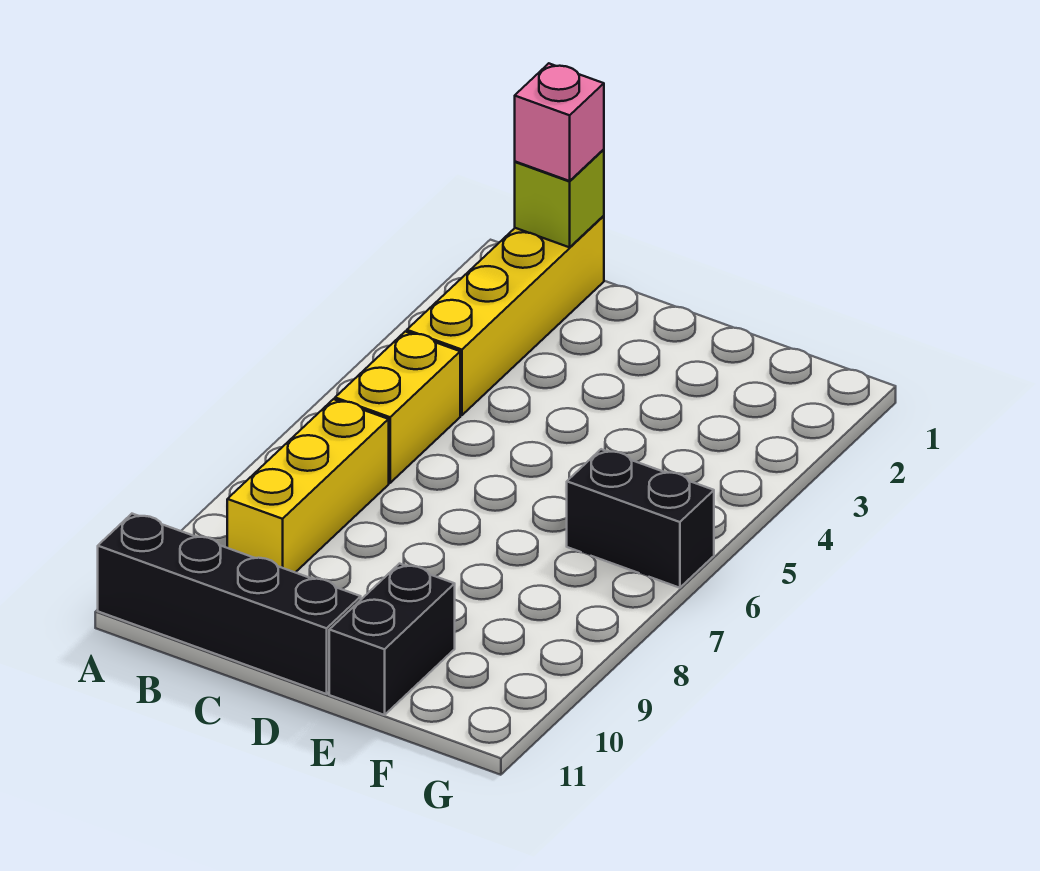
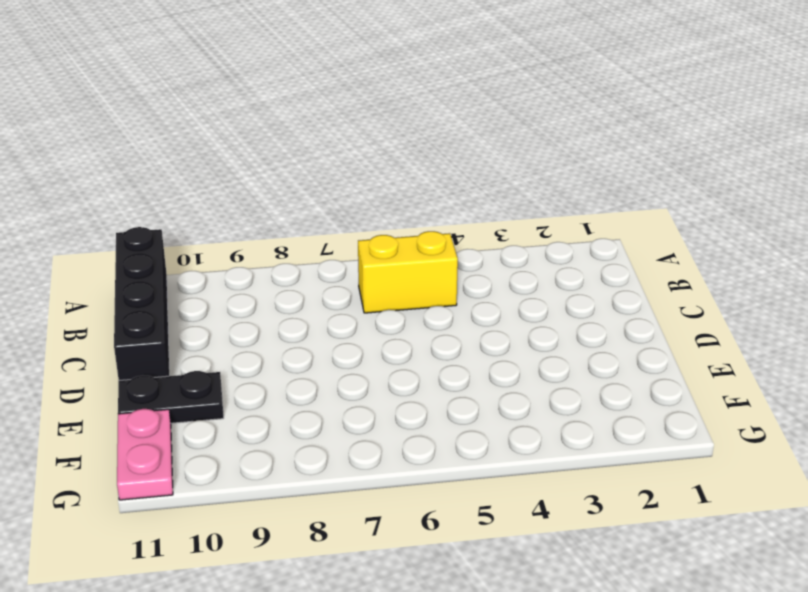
black plate E10:E11 level 1 -> black brick E10:E11 level 1
pink plate F11:G11 level 1 -> none
none -> yellow brick B1:B4 level 1
none -> yellow brick B7:B9 level 1

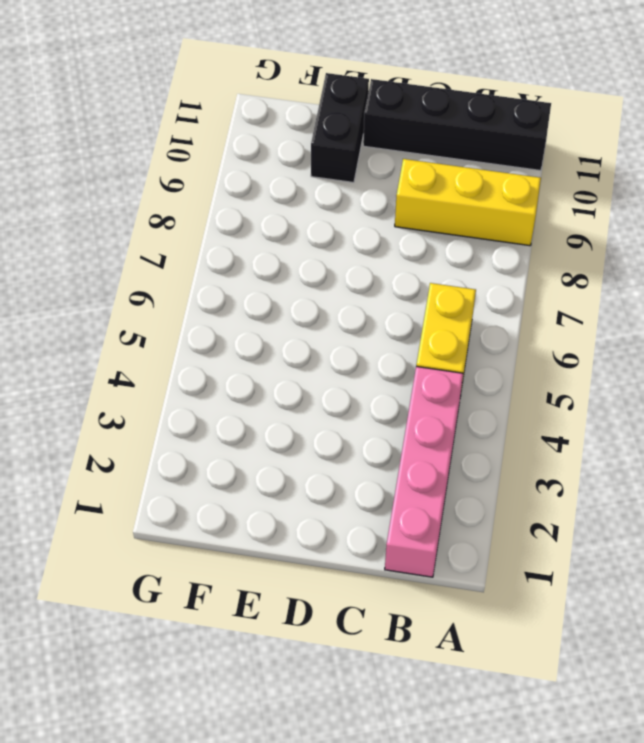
yellow brick A9:C9 level 1 -> yellow brick B7:B9 level 1
pink brick B1:B4 level 1 -> yellow brick B1:B4 level 1
none -> black brick F6:G6 level 1
none -> lime brick B1 level 2

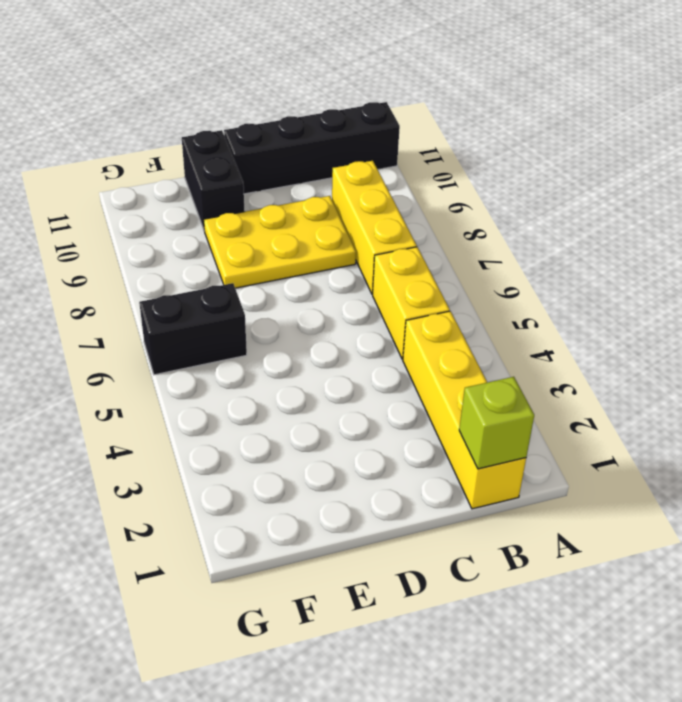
yellow plate C8:E9 level 1 -> none
none -> pink brick B1 level 3

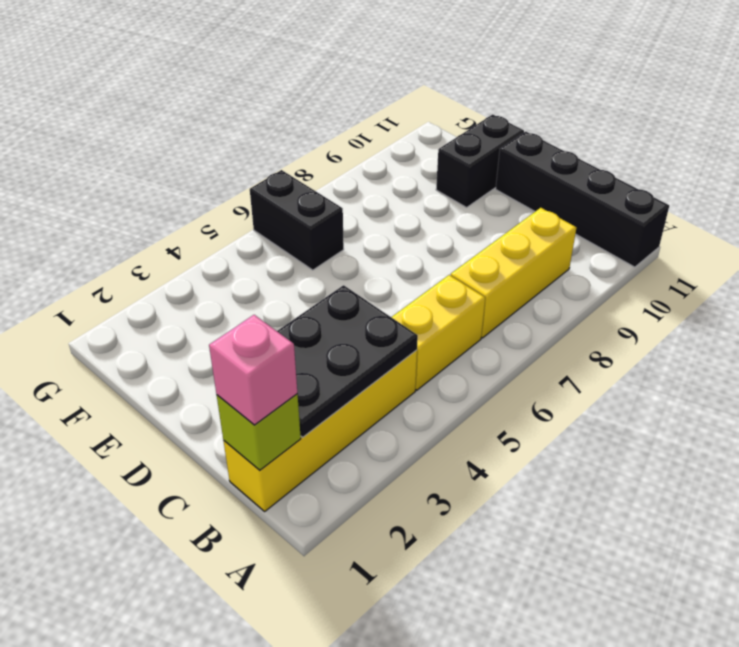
black plate B2:C4 level 2 -> none

